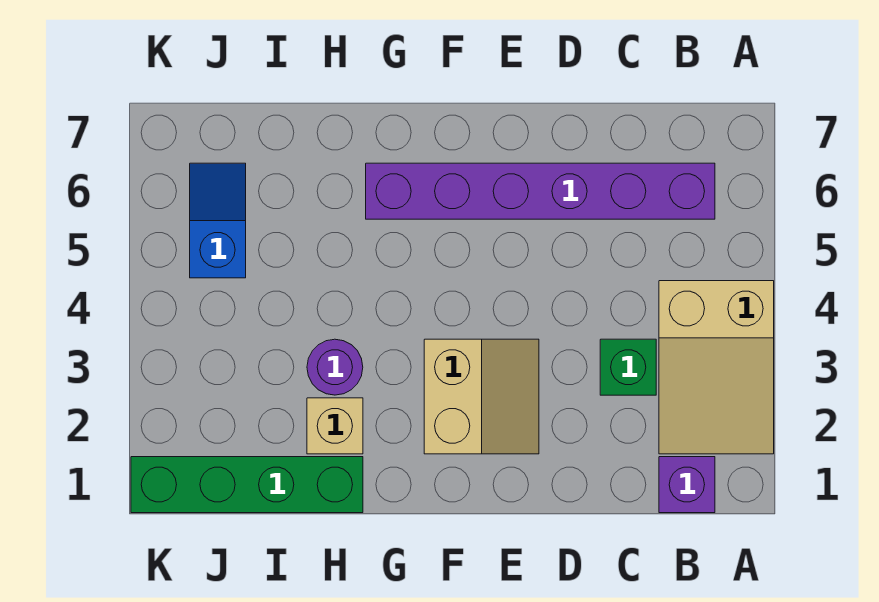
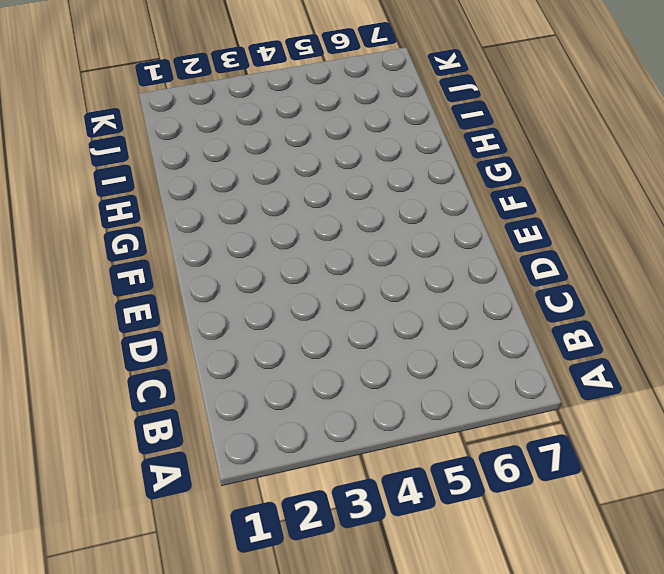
none -> tan slope A2:B4 level 1 top 4
none -> purple brick B1 level 1

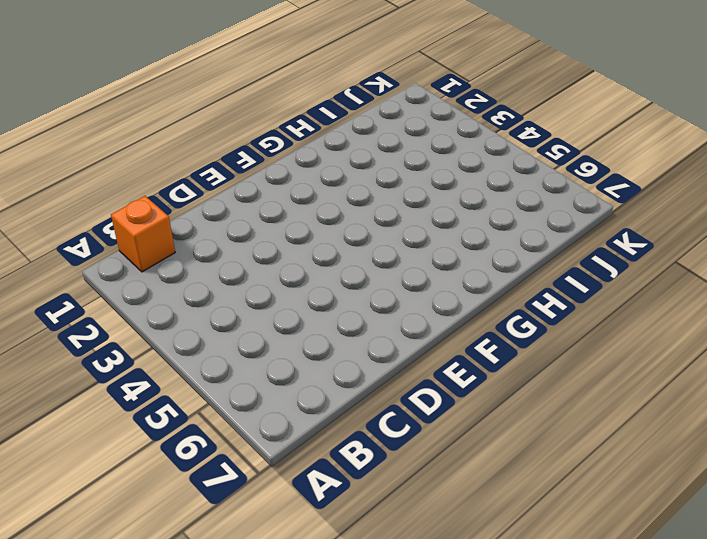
orange brick B1 level 1 -> purple brick B1 level 1
none -> tan slope A2:B4 level 1 top 4
none -> purple brick B6:G6 level 1

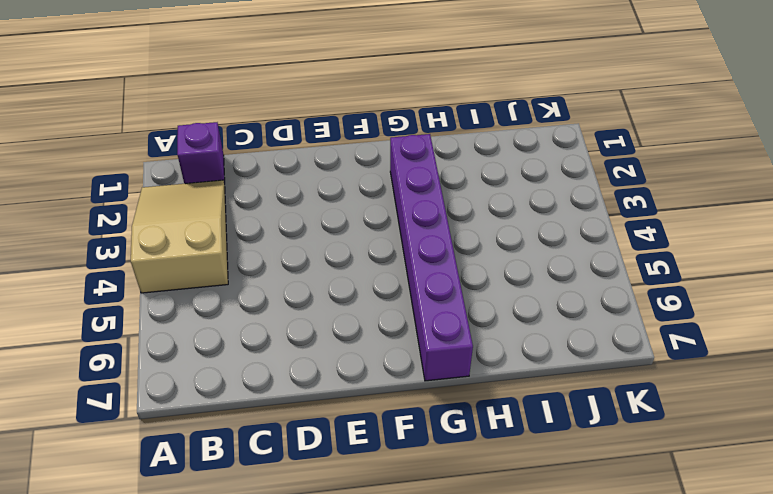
purple brick G2:G7 level 1 -> purple brick B6:G6 level 1
none -> green brick C3 level 1
none -> tan slope E2:F3 level 1 top F

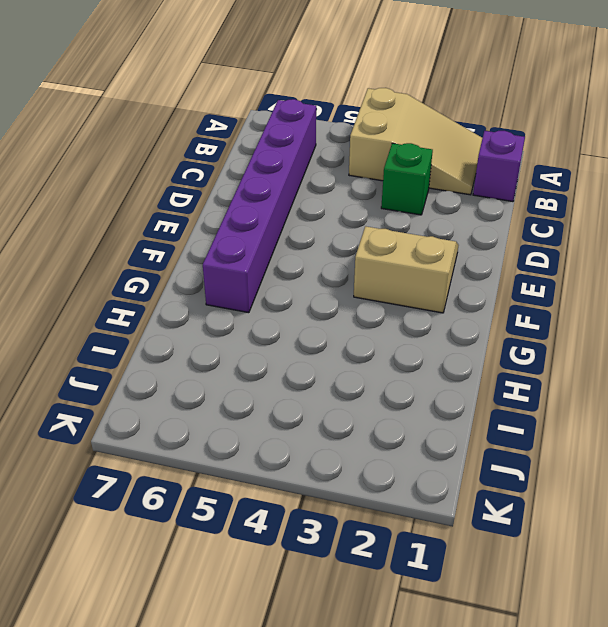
none -> green brick H1:K1 level 1
none -> tan brick H2 level 1

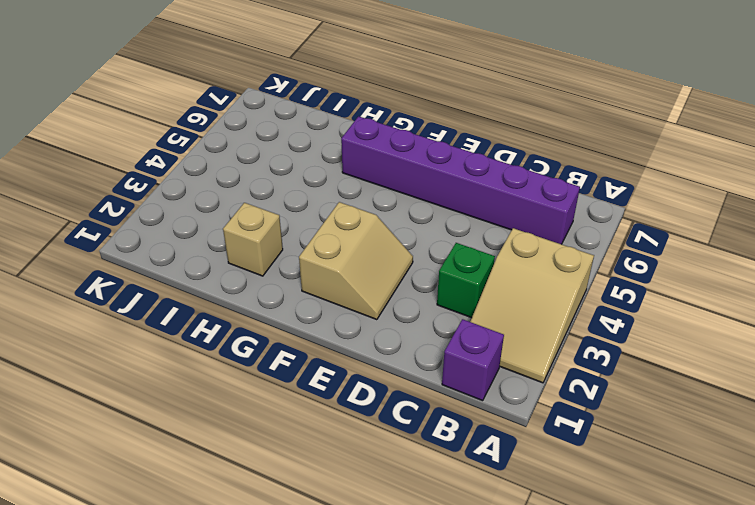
none -> green brick H1:K1 level 1
none -> purple round brick H3 level 1

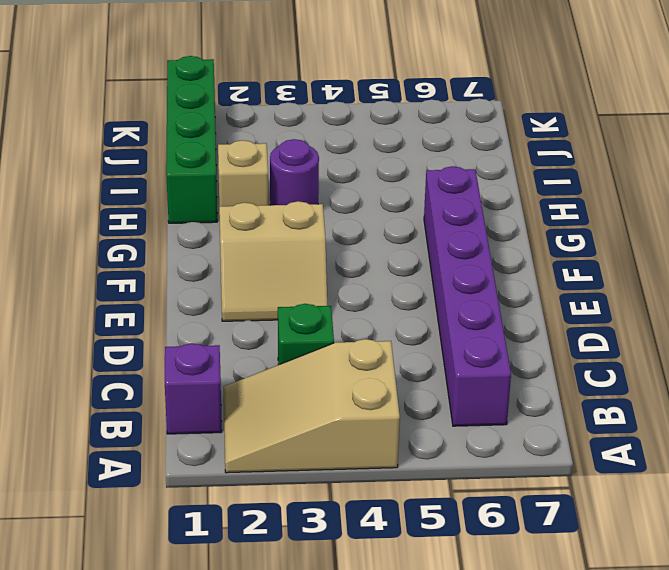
none -> blue slope J5:J6 level 1 top 5

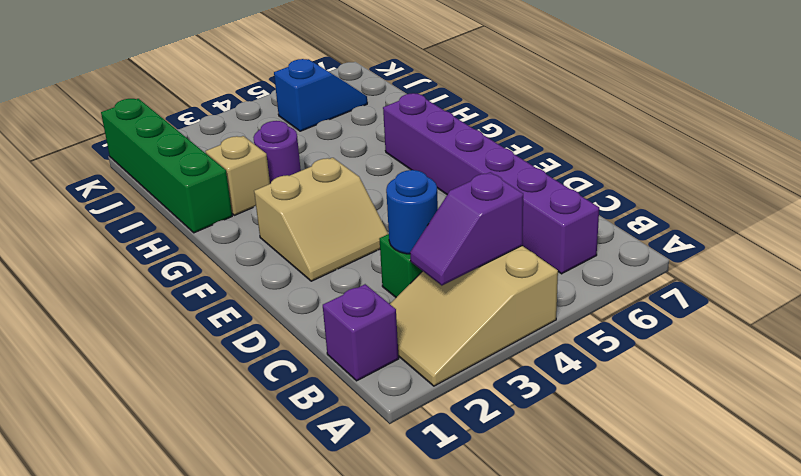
purple slope B3:B4 level 2 top 4 -> none
blue round brick C3 level 2 -> none

